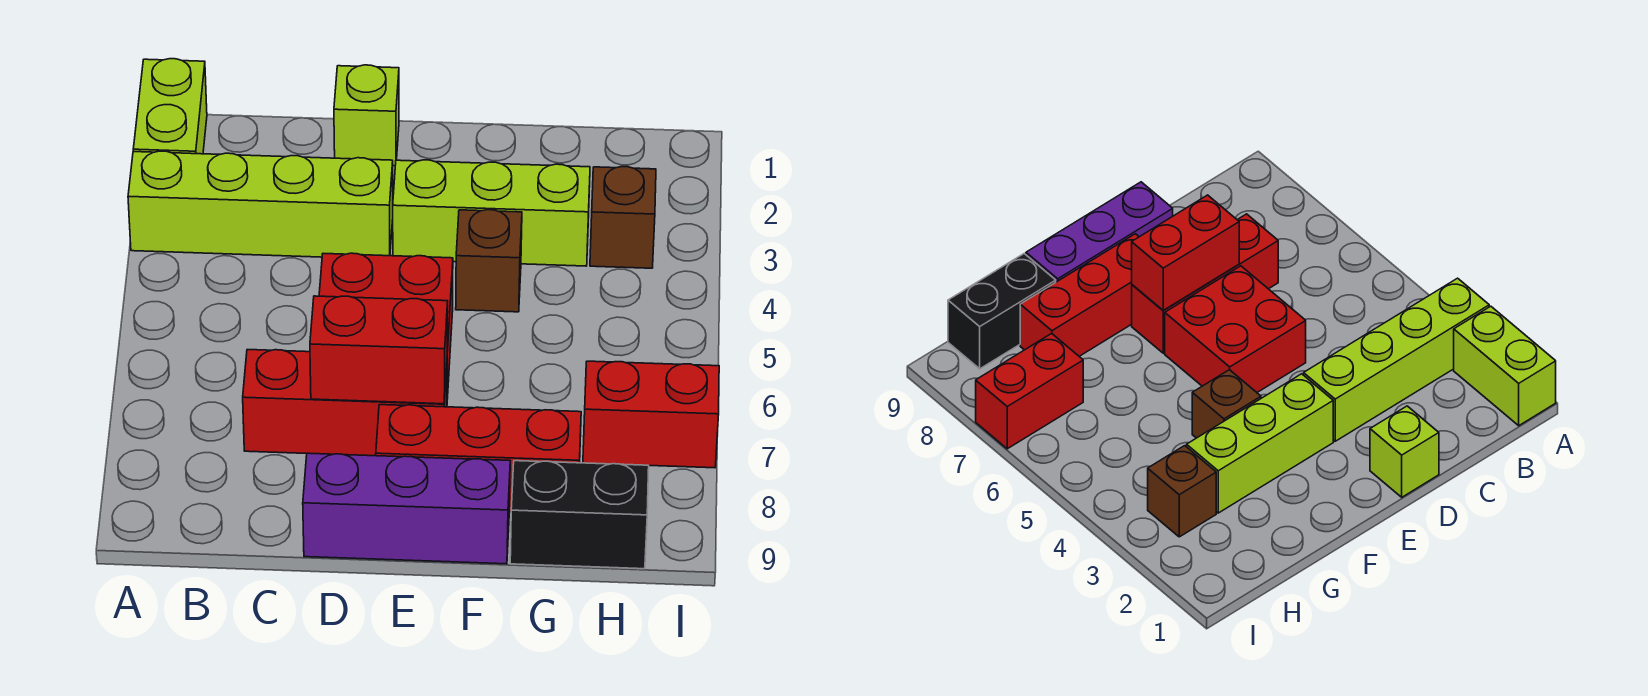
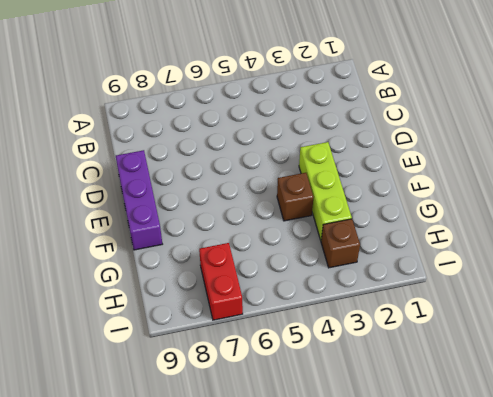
none -> lime brick A1:A2 level 1
none -> lime brick A3:D3 level 1
none -> red brick C7:E7 level 1

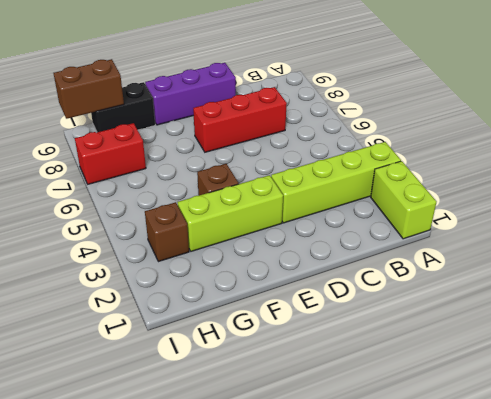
brown brick H9:I9 level 2 -> none
none -> lime brick D1 level 1
none -> red brick D5:E6 level 1
none -> red brick E8:G8 level 1

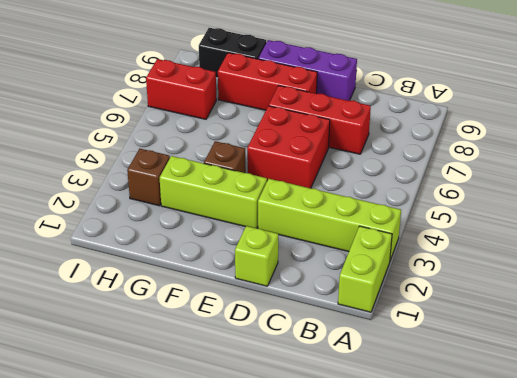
none -> red brick D7:E7 level 2

